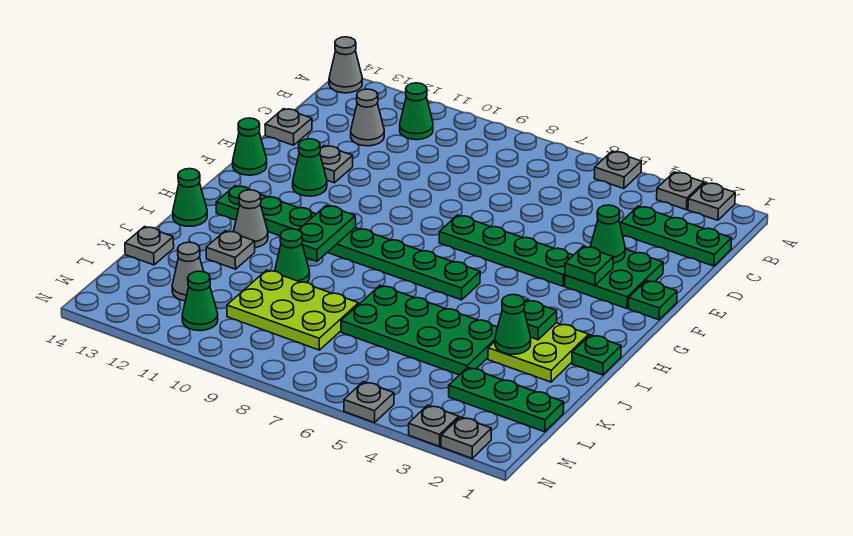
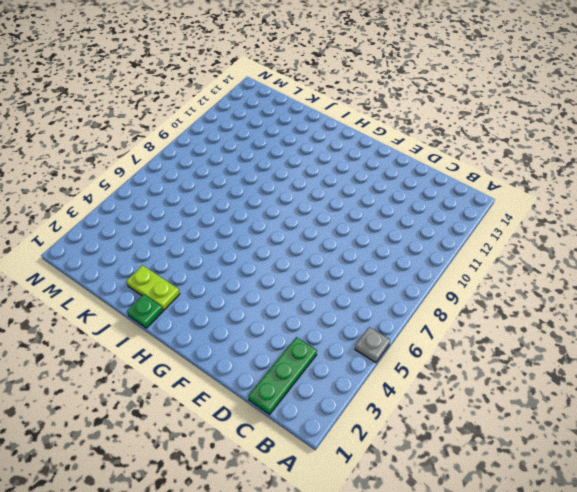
lime plate I2:J2 level 1 -> lime plate I2:J3 level 1
none -> grey plate A2 level 1
none -> grey plate A3 level 1
none -> grey cone A14 level 1
none -> green cone B11 level 1

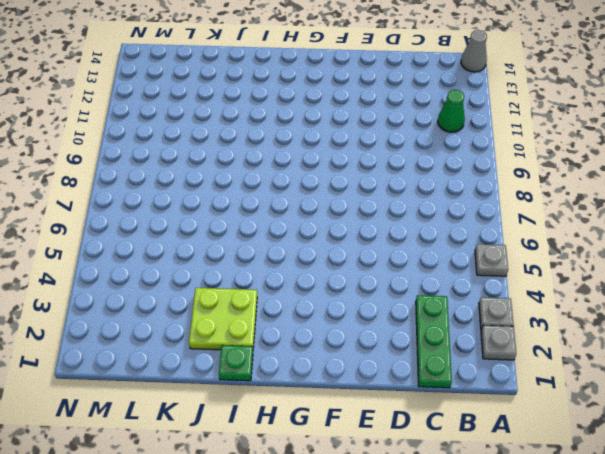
none -> grey cone C12 level 1
none -> grey plate D14 level 1
none -> green plate E2:F3 level 1
none -> grey plate E12 level 1

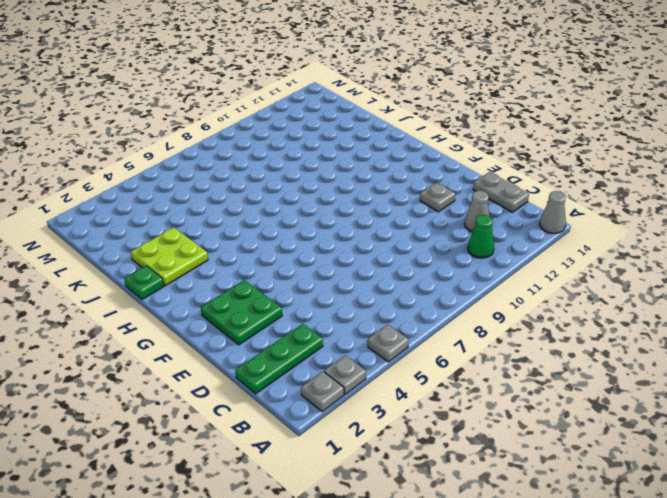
grey plate C14:D14 level 1 -> grey plate D14 level 1
none -> green plate F1 level 1
none -> green plate F4:F7 level 1
none -> green cone F12 level 1
none -> green cone F14 level 1

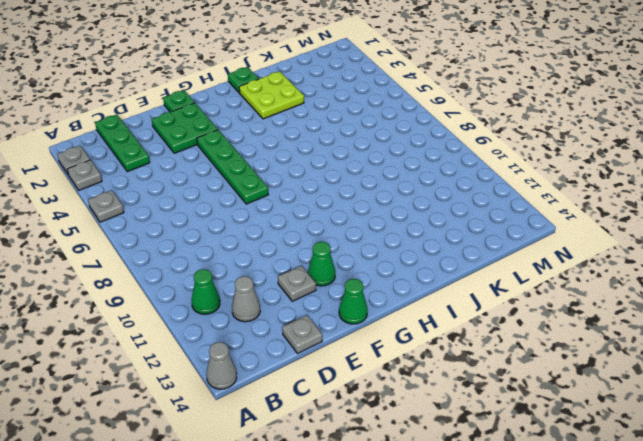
none -> green plate H6:H13 level 1
none -> grey cone I12 level 1
none -> green cone I14 level 1
none -> green plate J4:K7 level 1

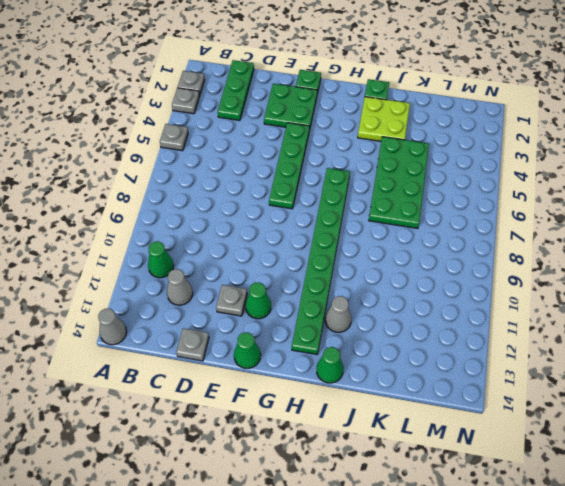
none -> green cone J10 level 1
none -> grey plate J12 level 1
none -> lime plate K8:L10 level 1
none -> grey plate K14 level 1

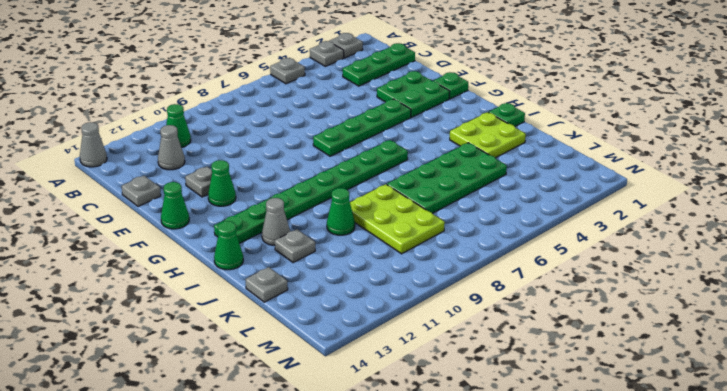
lime plate J8:L9 level 1 -> lime plate K8:L10 level 1
none -> green plate L1:L3 level 1
none -> grey cone L12 level 1
none -> green cone M11 level 1
none -> grey plate N2 level 1

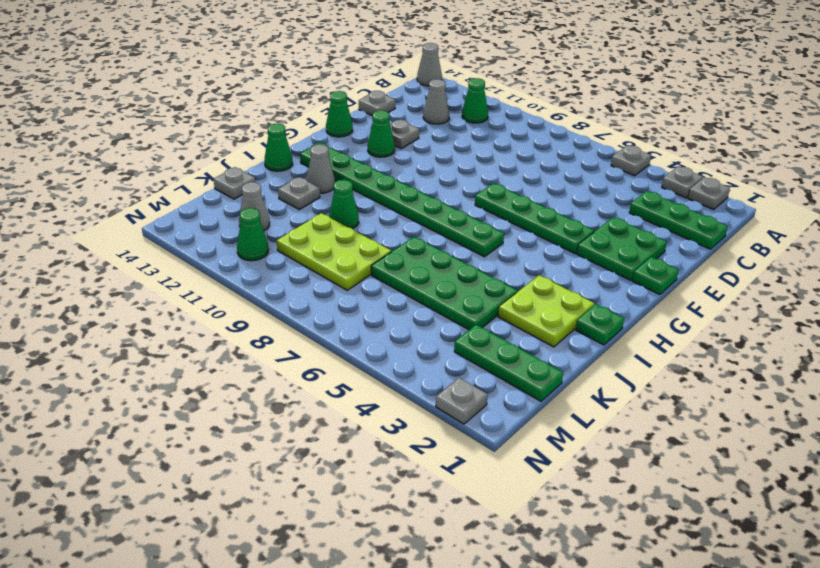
none -> grey plate N3 level 1
none -> grey plate N5 level 1
none -> green cone E3 level 2
none -> green plate F3 level 2

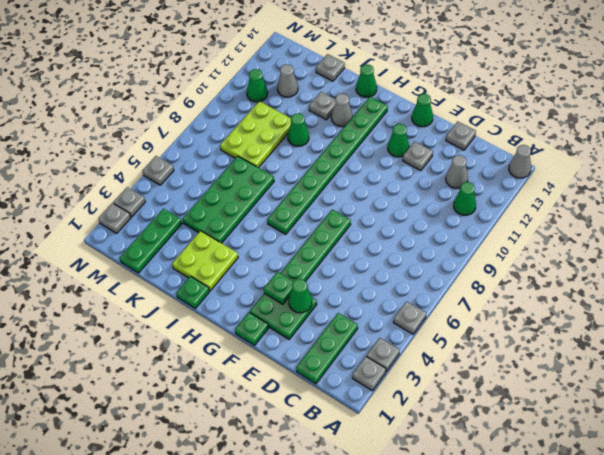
none -> green plate H10:I10 level 2
none -> green plate I3 level 2
none -> green cone J3 level 2

